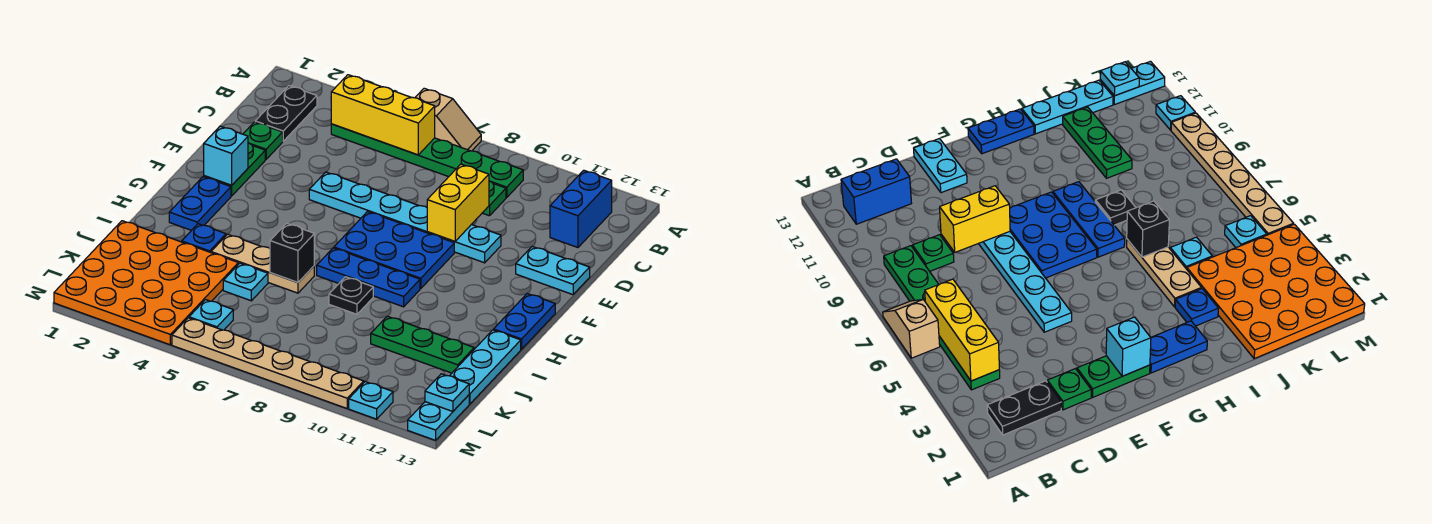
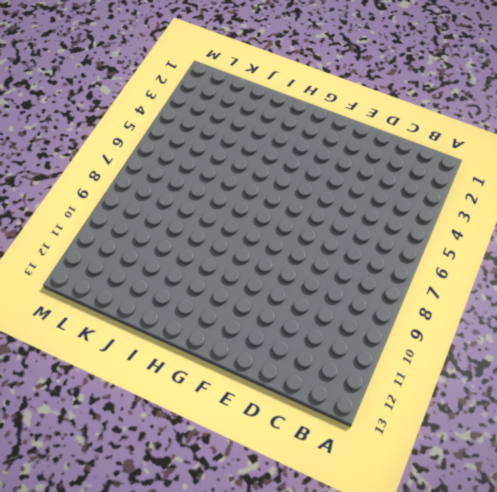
none -> tan slope A6:A7 level 1 top 6
none -> black plate B2:C2 level 1
none -> green plate B4:B9 level 1

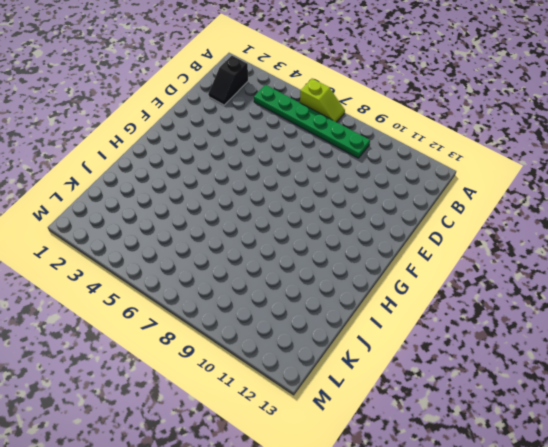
lime slope A6:A7 level 1 top 6 -> tan slope A6:A7 level 1 top 6
black slope B2:C2 level 1 top B -> black plate B2:C2 level 1
none -> blue brick B12:C12 level 1
none -> green plate C9 level 1
none -> green plate D2 level 1

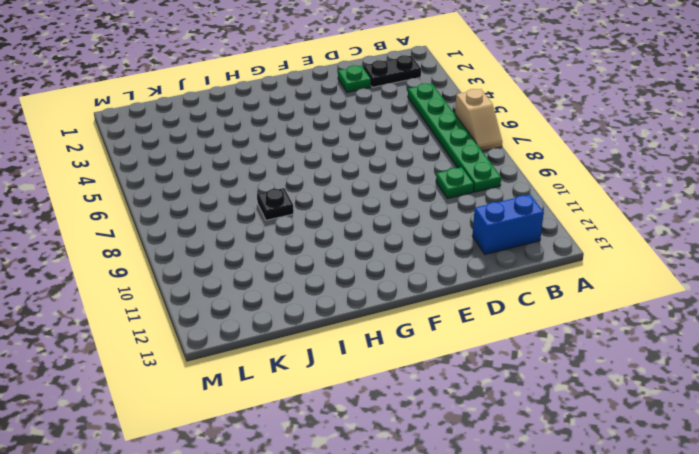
none -> green plate E2:F2 level 1
none -> cyan plate E5:E10 level 1
none -> cyan plate E12:E13 level 1

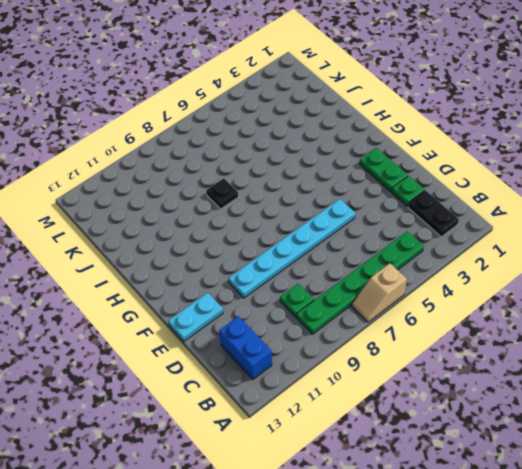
none -> blue plate F7:G9 level 1
none -> blue plate G2:H2 level 1
none -> blue plate G13:H13 level 1

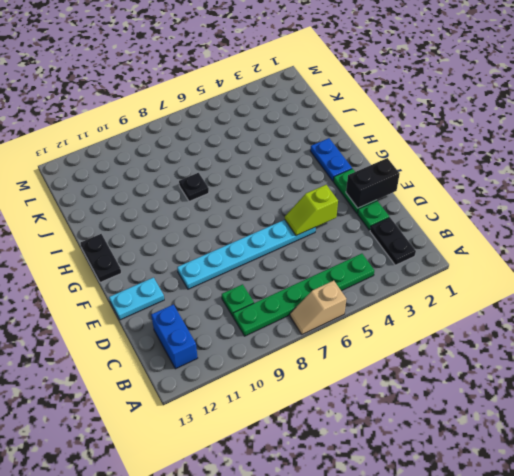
black brick E1:E2 level 2 -> none
lime slope E4:E5 level 2 top 4 -> none
black plate G13:H13 level 1 -> blue plate G13:H13 level 1
none -> blue plate F7:G9 level 1
none -> blue plate H7:H9 level 1
none -> blue plate I3 level 1

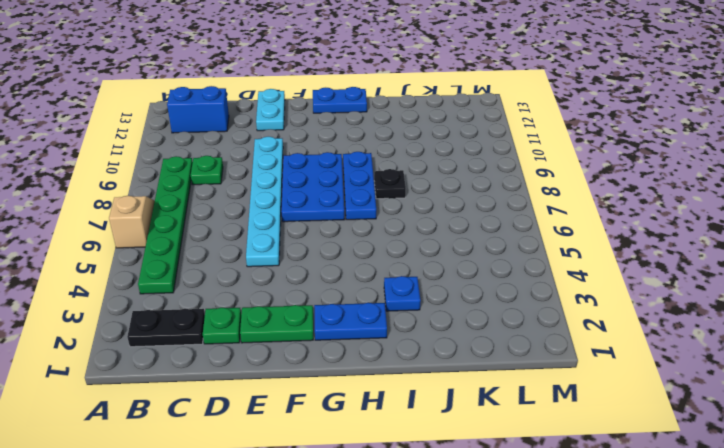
none -> tan plate I4:I6 level 1
none -> cyan plate I13:K13 level 1
none -> orange plate J1:M4 level 1

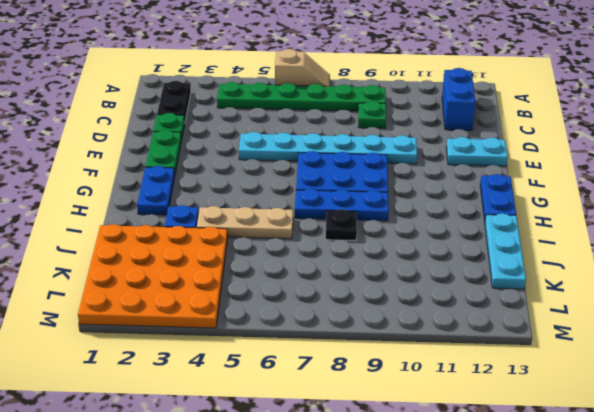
none -> cyan plate J5 level 1
none -> green plate J10:J12 level 1
none -> cyan plate L5 level 1

